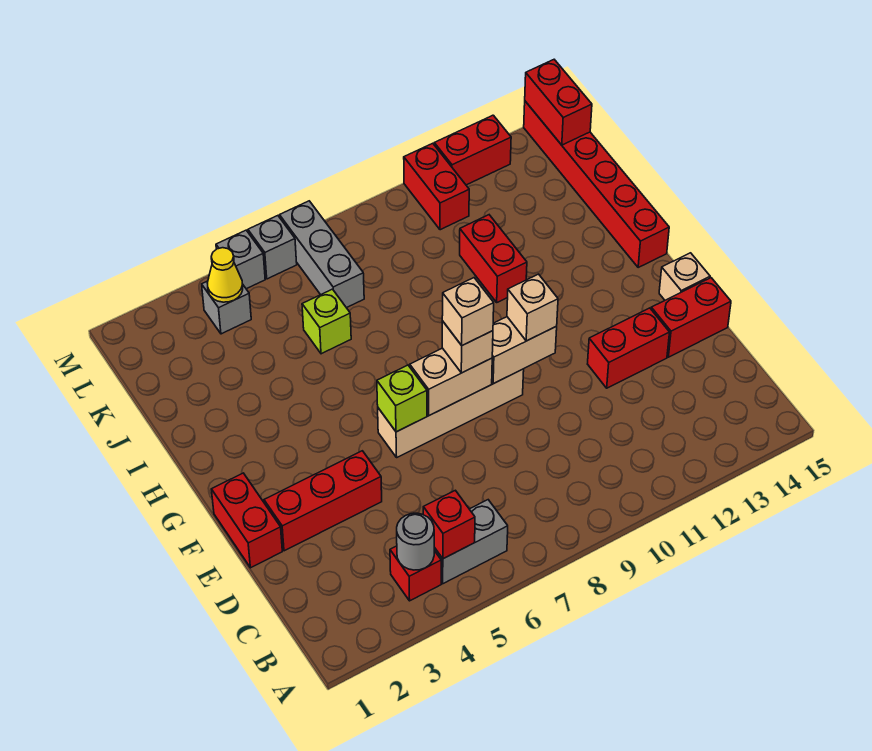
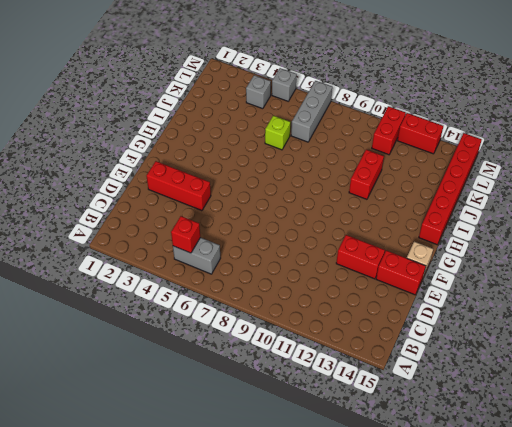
none -> red brick B4 level 1
none -> red brick E1:F1 level 1
none -> tan brick F6:F9 level 1

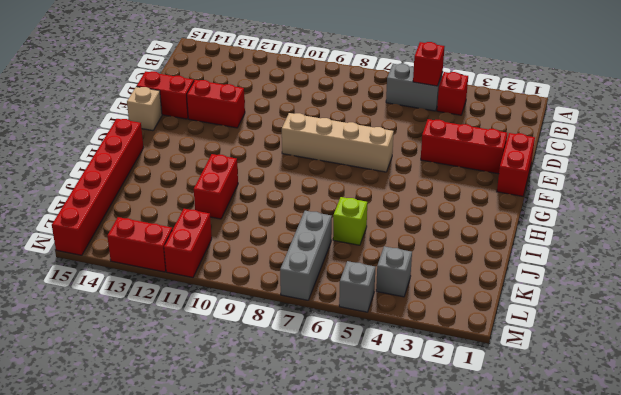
none -> grey brick M6 level 1
none -> grey round brick B4 level 2
none -> lime brick F6 level 2

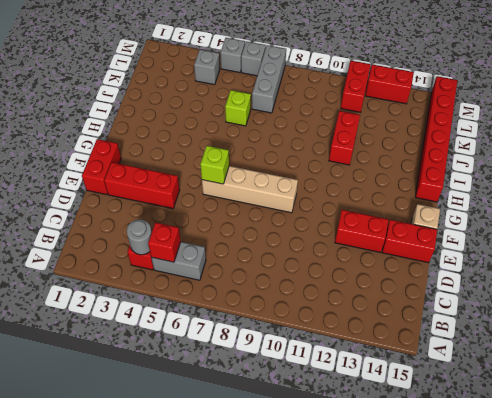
none -> tan brick F7:F8 level 2
none -> tan brick F9:F10 level 2
none -> yellow cone L4 level 2

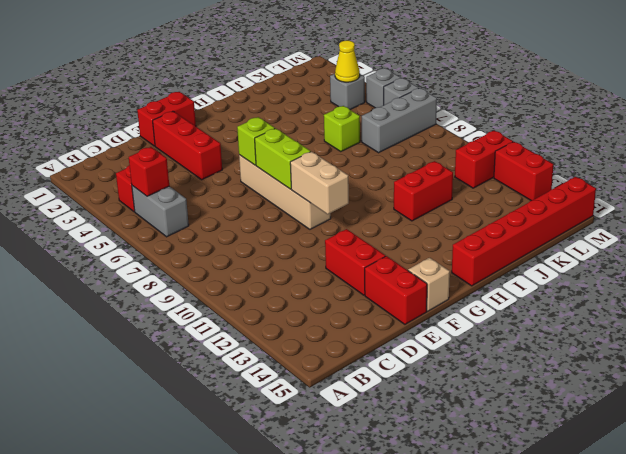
lime brick F7:F8 level 2 -> tan brick F7:F8 level 2
none -> grey round brick B4 level 2
none -> red brick L15:M15 level 2
none -> tan brick F8 level 3

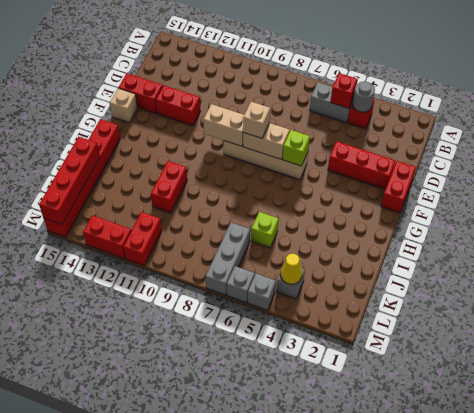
red brick J15:M15 level 2 -> red brick L15:M15 level 2
none -> tan brick F10 level 3
none -> tan brick F8 level 4

